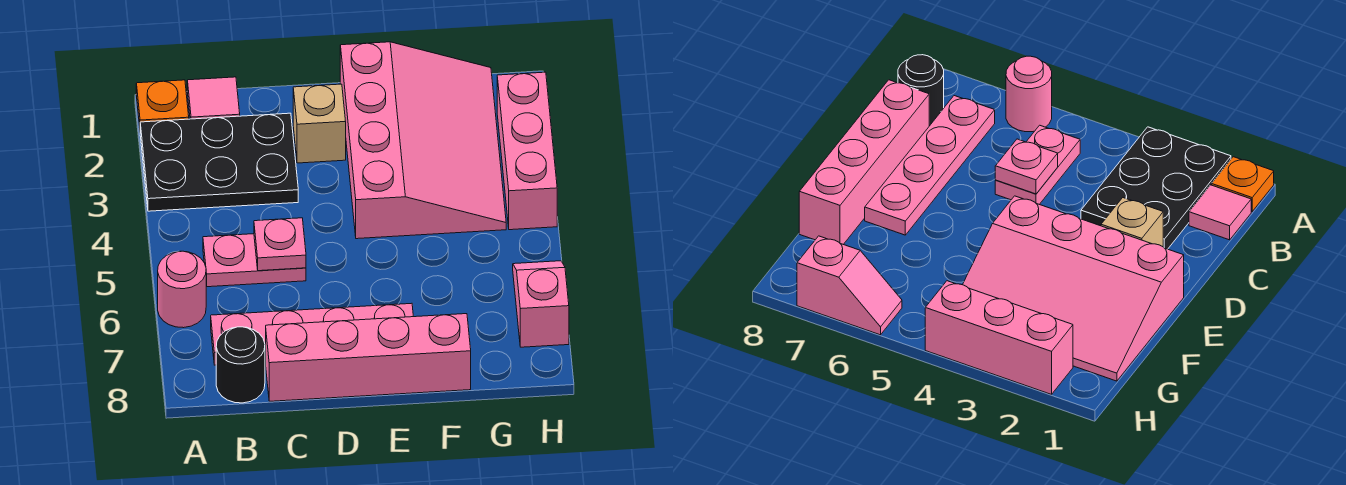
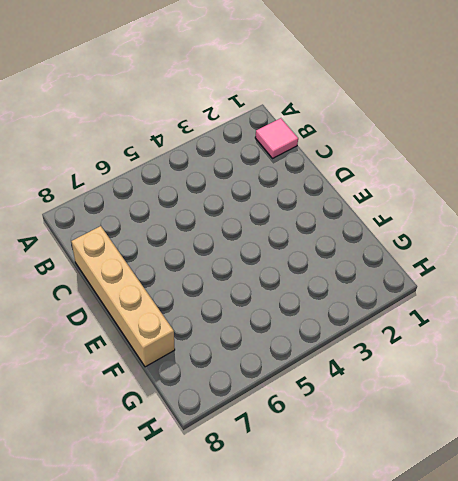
tan brick C8:F8 level 1 -> pink brick C8:F8 level 1
none -> orange plate A1 level 1
none -> black plate A2:C3 level 1
none -> pink round brick A6 level 1

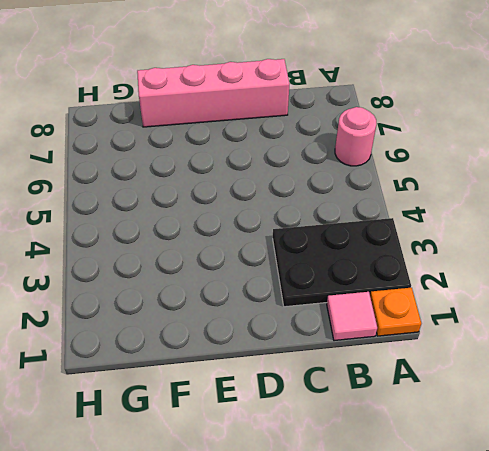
none -> pink plate B5:C5 level 1
none -> pink plate B7:E7 level 1
none -> black round brick B8 level 1

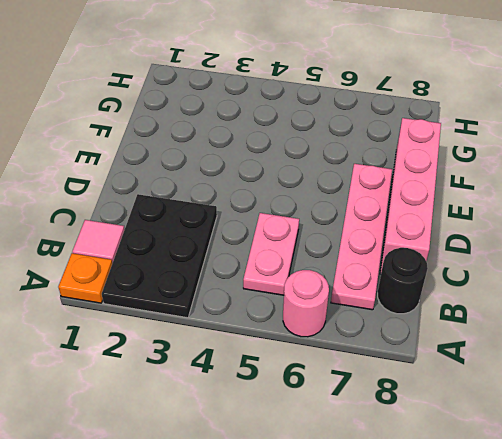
none -> tan brick D2 level 1
none -> pink slope E1:G4 level 1 top E
none -> pink brick H2:H4 level 1

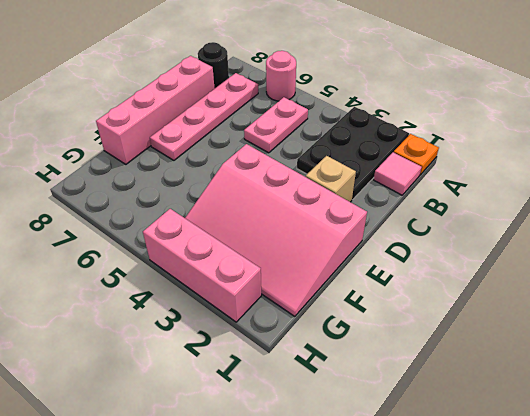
none -> pink slope H6:H7 level 1 top 7
none -> pink plate C5 level 2

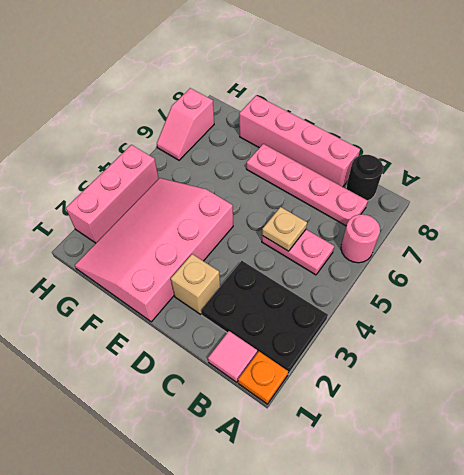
tan plate C5 level 2 -> pink plate C5 level 2

